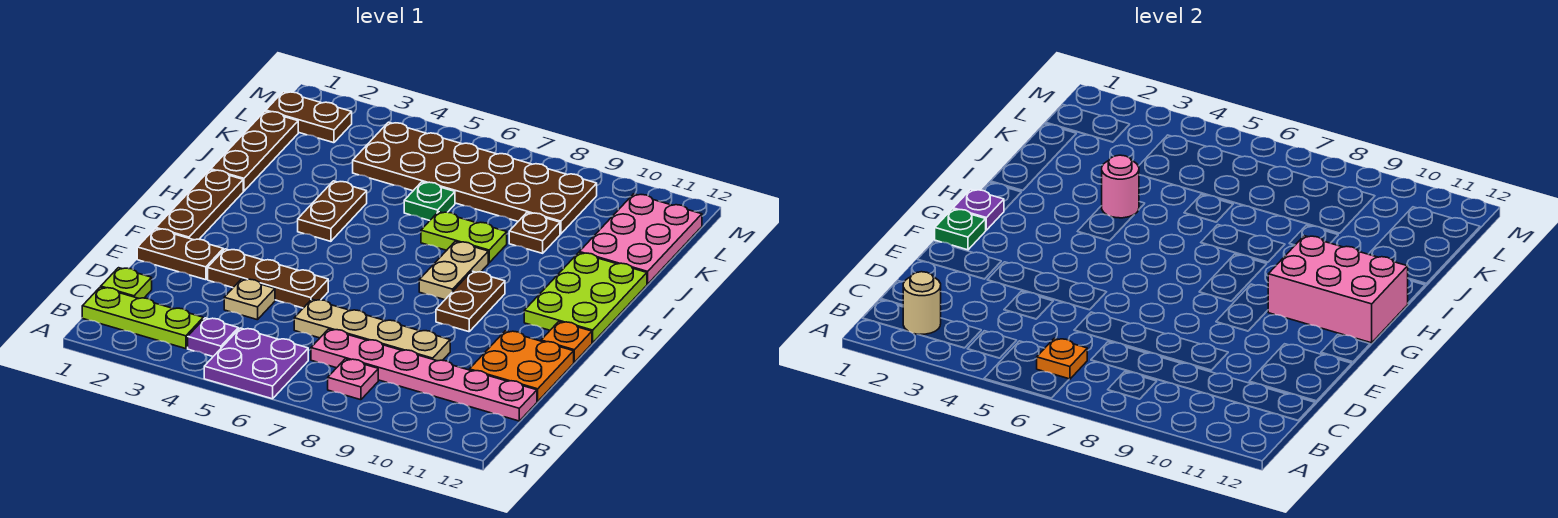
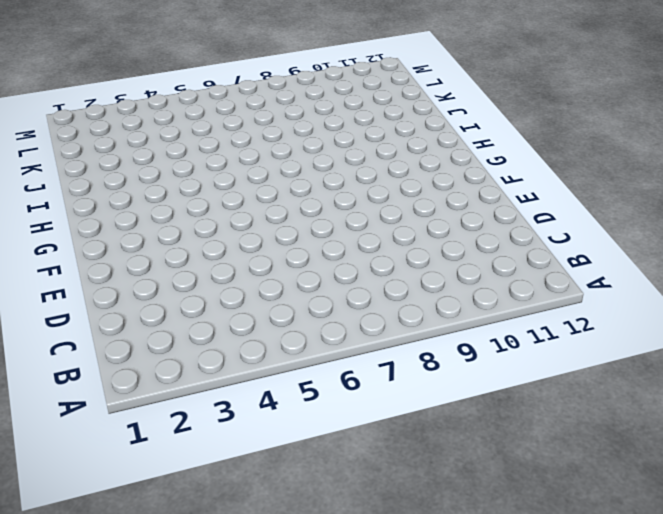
none -> purple plate A5:B6 level 1
none -> lime plate B1:B3 level 1
none -> purple plate B4 level 1
none -> pink plate B8 level 1

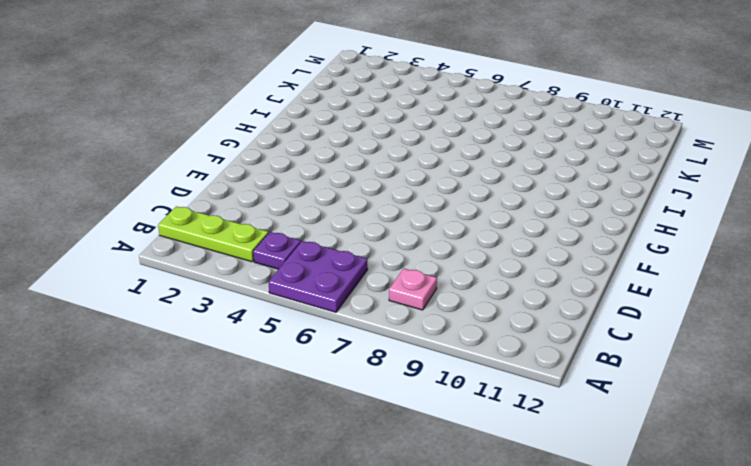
none -> lime plate C1 level 1
none -> pink plate C7:C12 level 1
none -> tan plate D4 level 1
none -> tan plate D6:D9 level 1

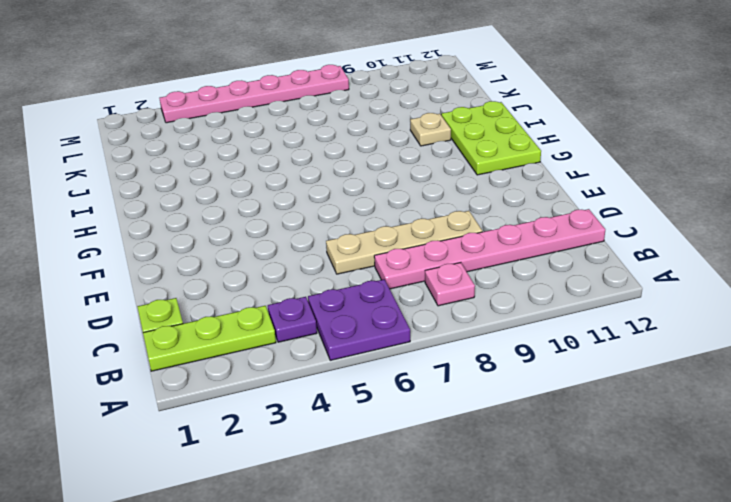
tan plate I10 level 1 -> tan plate D4 level 1
pink plate M3:M8 level 1 -> none
none -> orange plate D11:E12 level 1
none -> brown plate E1:E2 level 1
none -> brown plate E3:E5 level 1
none -> brown plate F1:H1 level 1

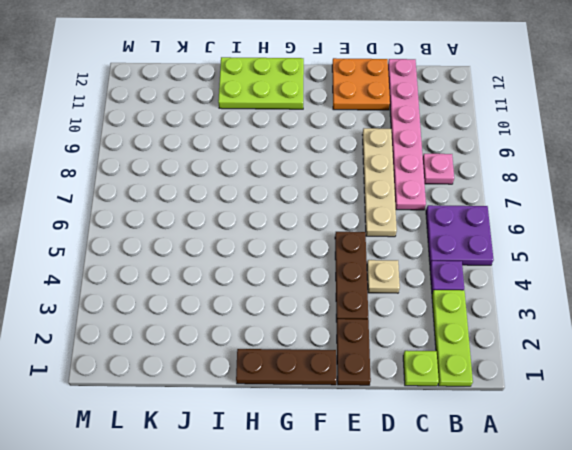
none -> brown plate F9:G9 level 1
none -> orange plate F12 level 1
none -> tan plate G8:H8 level 1
none -> brown plate H4:I4 level 1

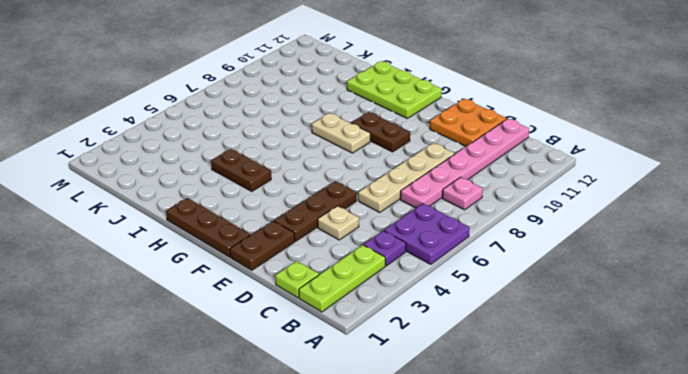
none -> orange plate F12 level 1
none -> brown plate I1:K1 level 1
none -> lime plate I7:I8 level 1
none -> green plate J6 level 1

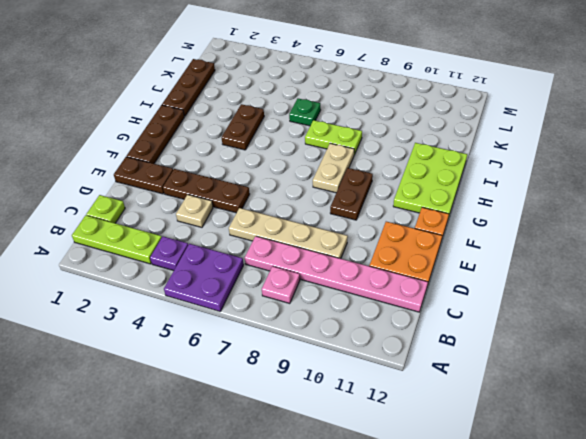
none -> brown plate J9 level 1
none -> pink plate J11:L12 level 1
none -> brown plate K4:L9 level 1
none -> brown plate L1:L2 level 1

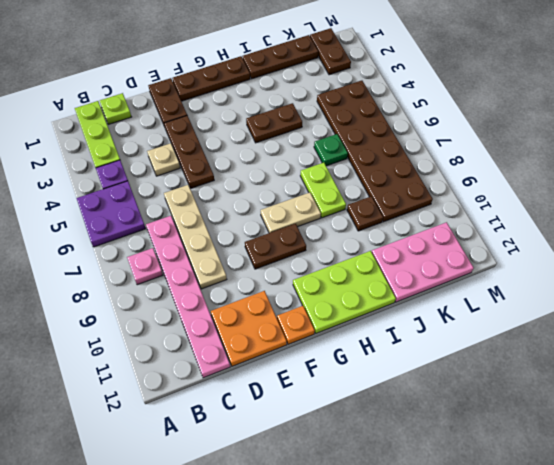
none -> tan round brick B2 level 2
none -> orange plate B6 level 2
none -> green plate F1 level 2
none -> purple plate G1 level 2

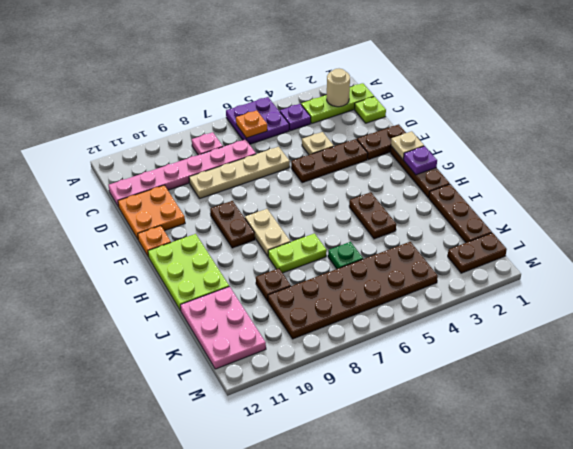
tan plate F1 level 2 -> green plate F1 level 2
none -> pink brick G10:H12 level 2
none -> pink round brick I4 level 2

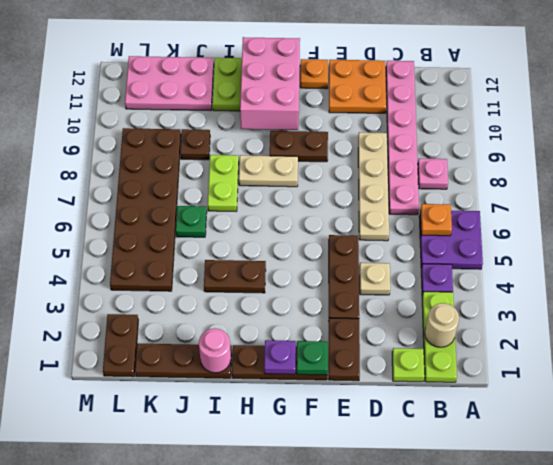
pink round brick I1 level 2 -> pink round brick I4 level 2

